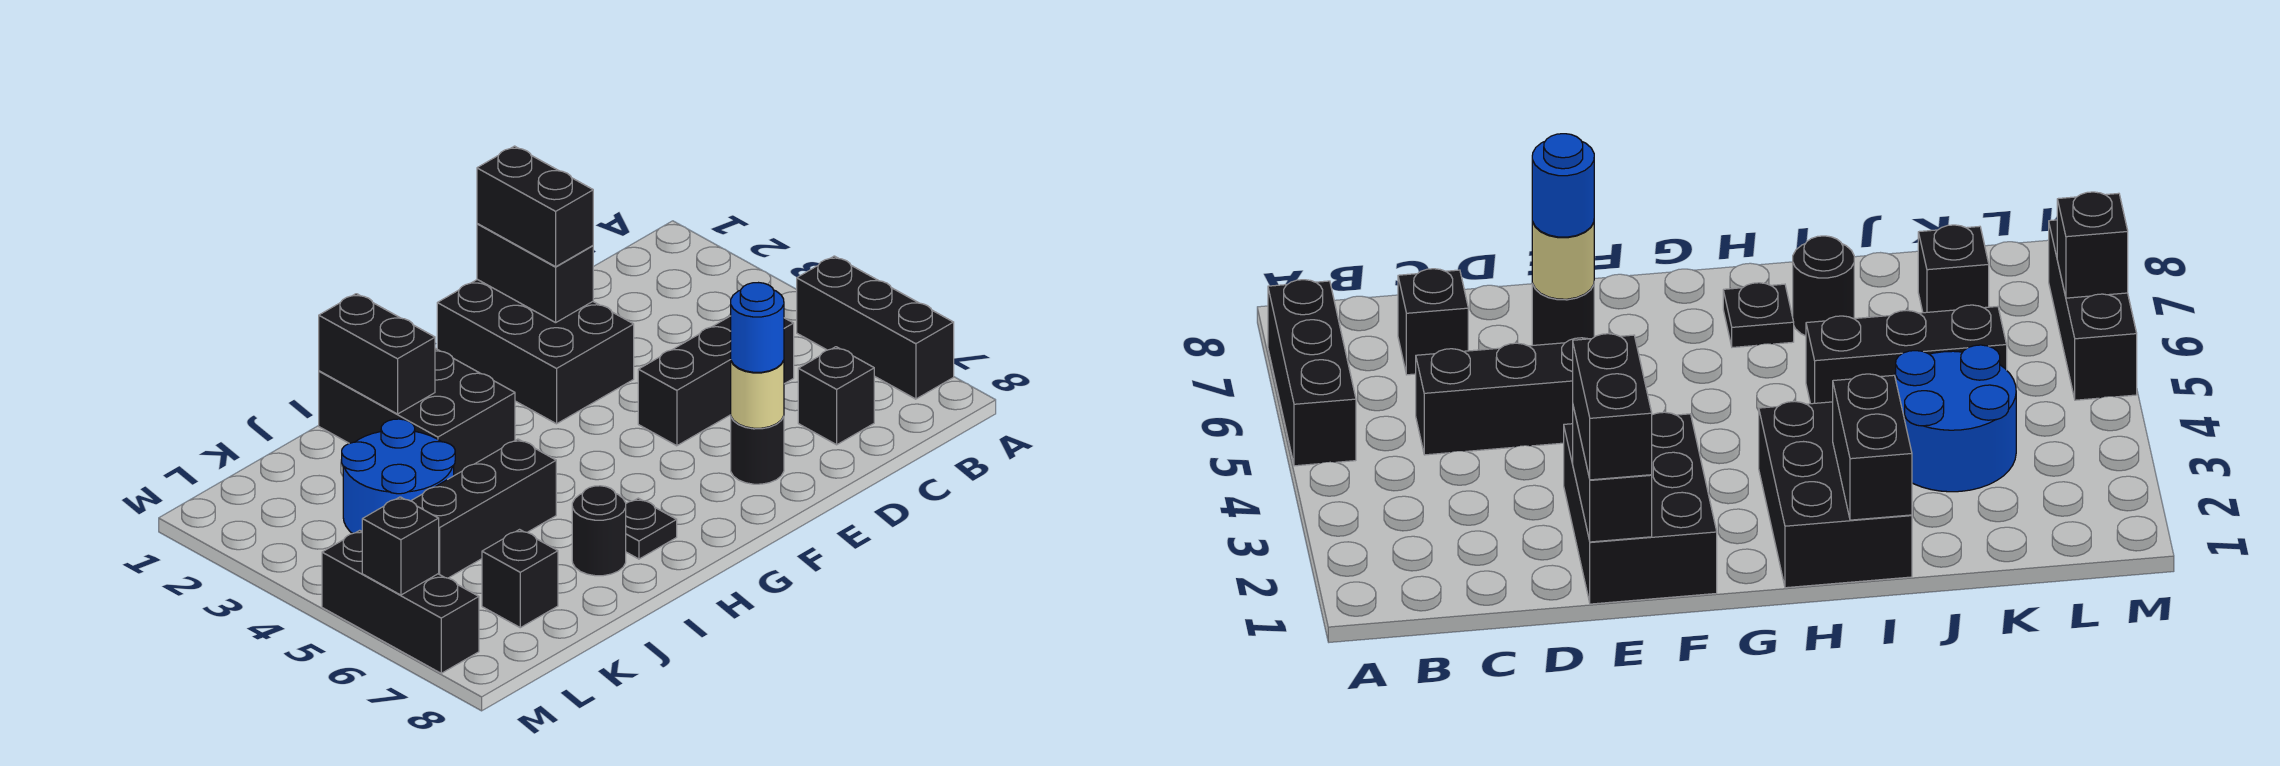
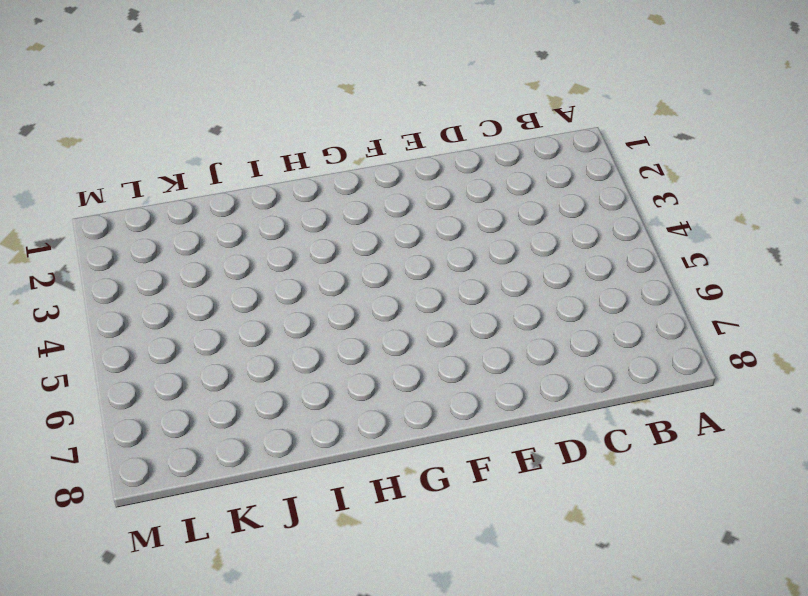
none -> black brick A5:A7 level 1
none -> black brick C5:E5 level 1
none -> black brick C7 level 1

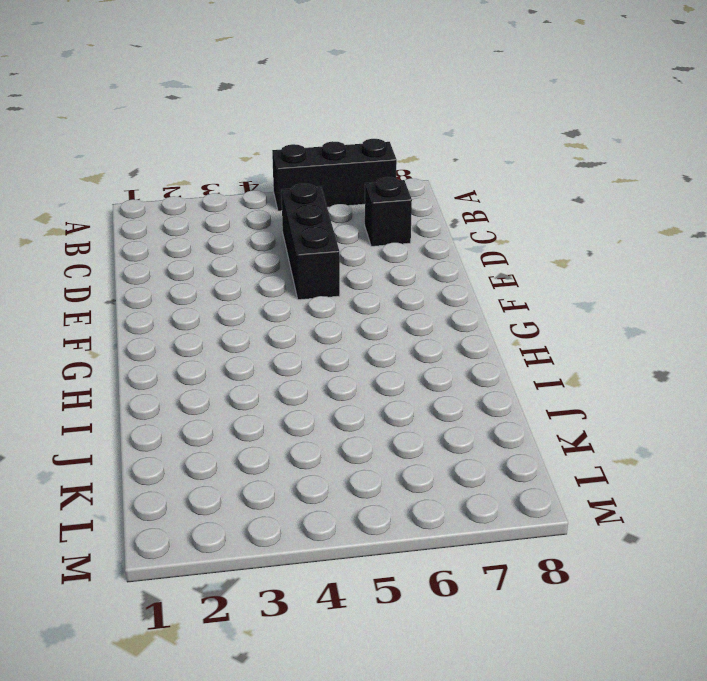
none -> black brick E1:F3 level 1
none -> black round brick E7 level 1
none -> black brick H1:I3 level 1

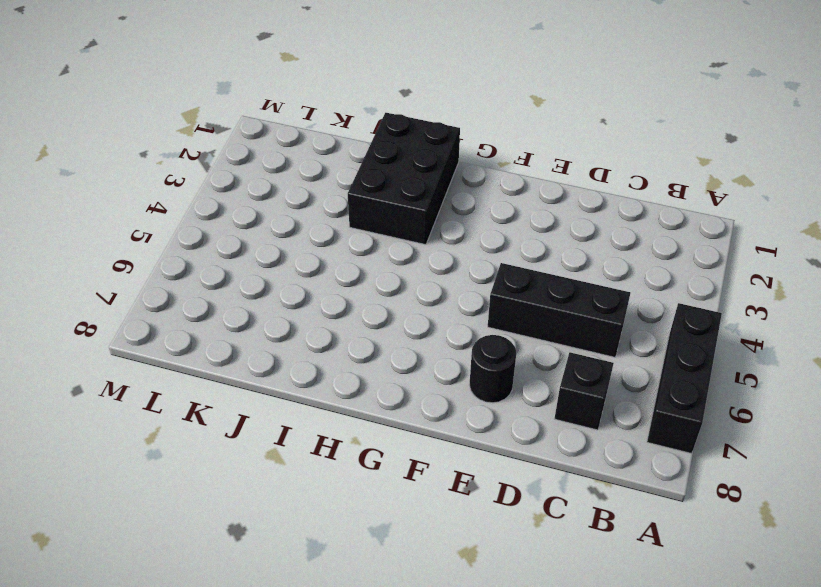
none -> black brick E1:F3 level 1
none -> black plate H7 level 1
none -> black brick I5:K5 level 1

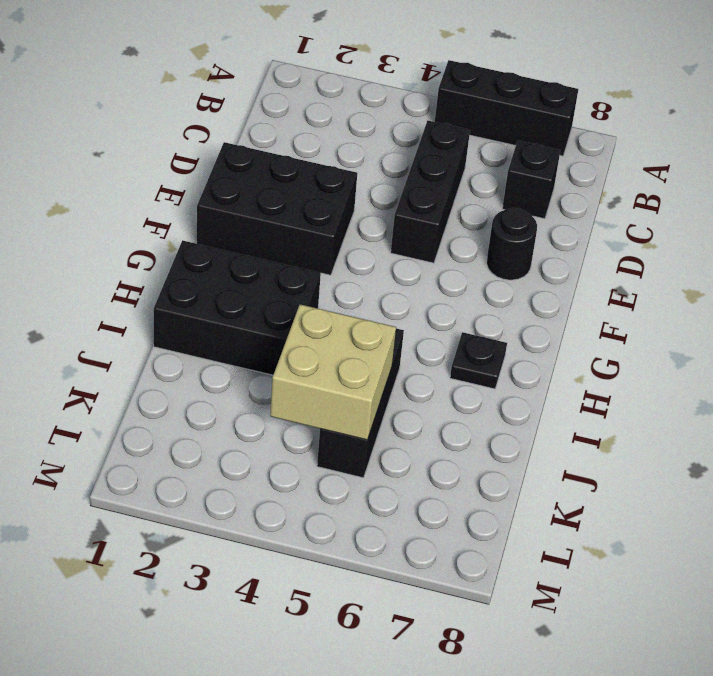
tan brick J4:K5 level 2 -> none
none -> black round brick I7 level 1
none -> blue round brick J3:K4 level 1
none -> black brick K7 level 1

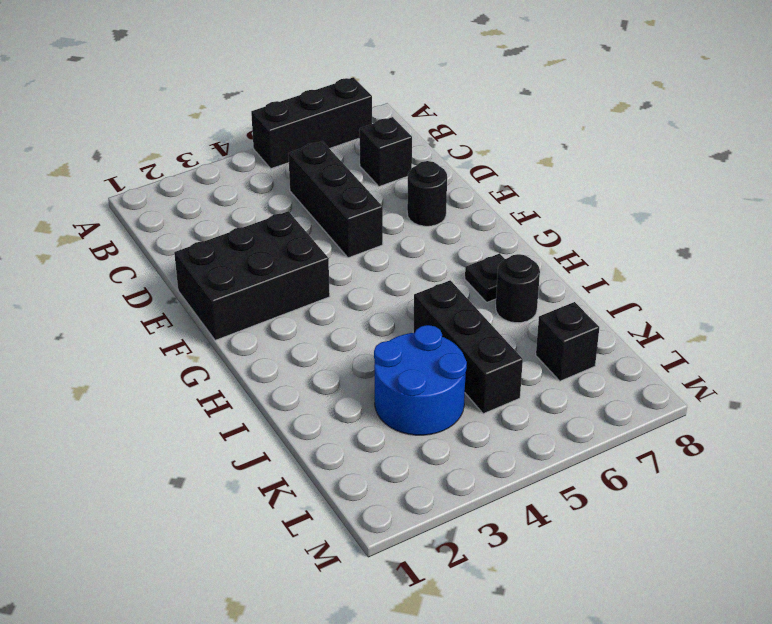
none -> black brick H1:I3 level 1
none -> black brick M5:M7 level 1
none -> black brick E1:E2 level 2

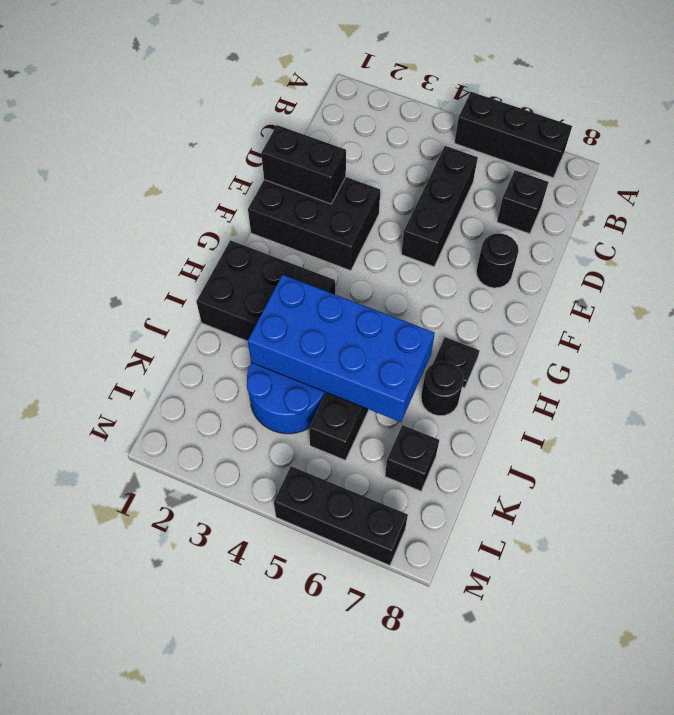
blue brick I3:J6 level 2 -> none
none -> tan round brick E7 level 2
none -> black brick I1:I2 level 2
none -> black brick M6 level 2

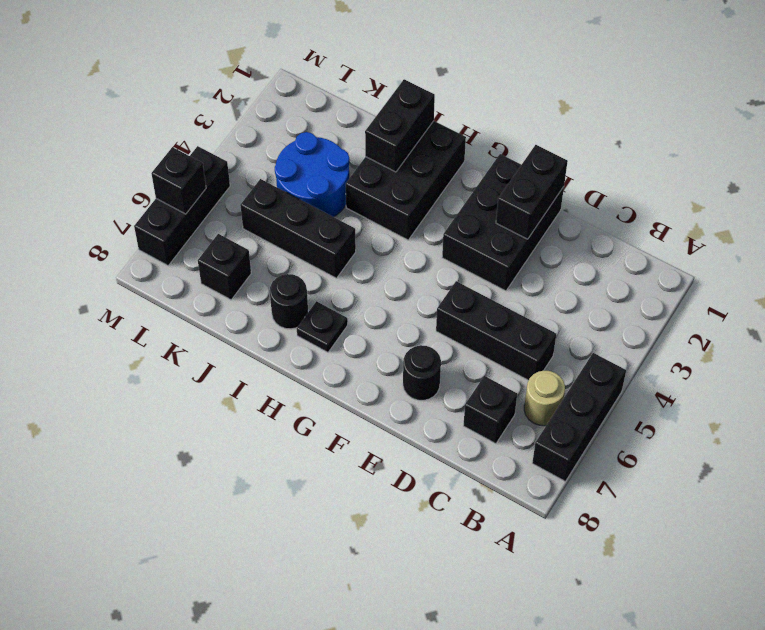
tan round brick B6 level 1 -> tan round brick E7 level 2
none -> black brick E1:E2 level 3
none -> blue round brick E7 level 3

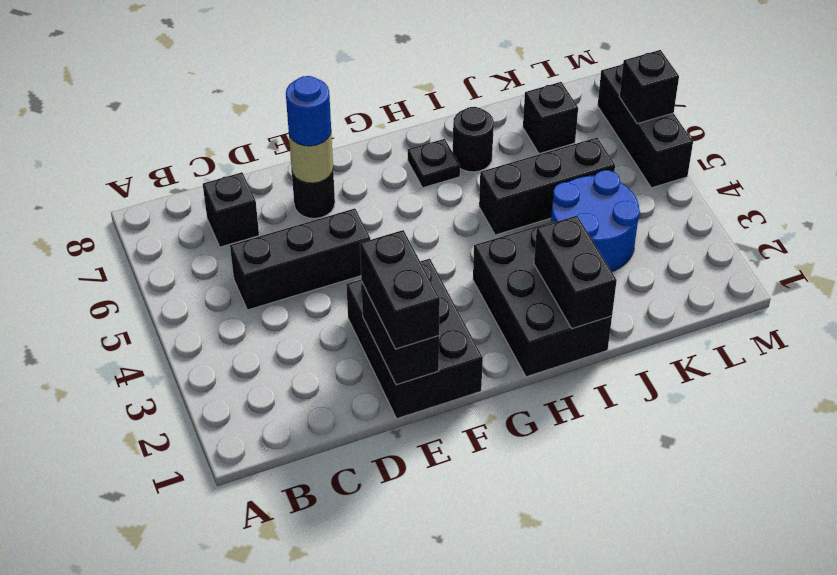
none -> black brick A5:A7 level 1

